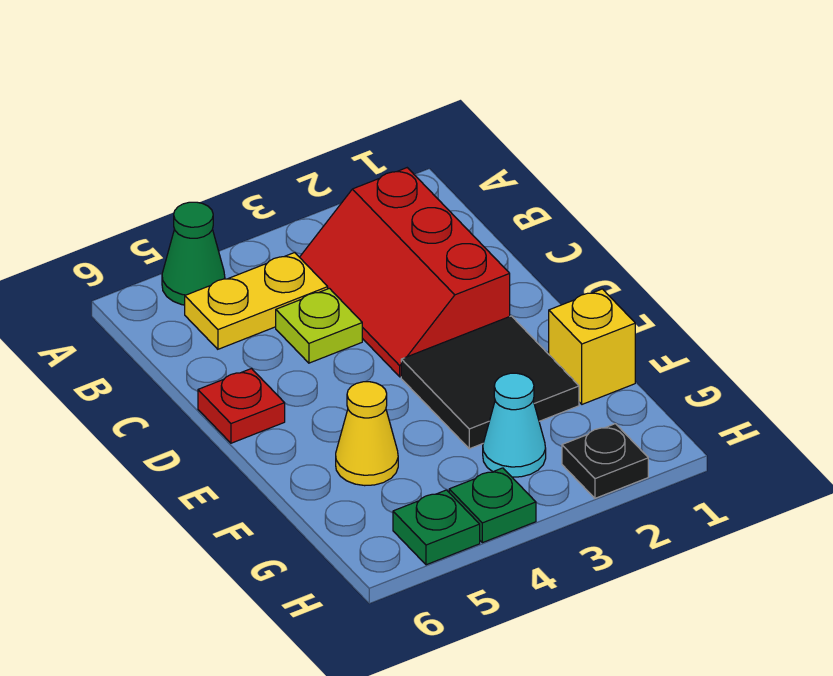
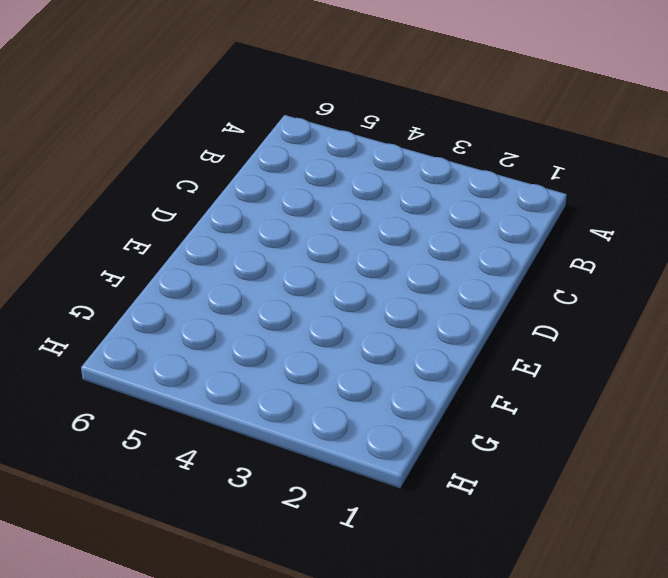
none -> green cone A5 level 1
none -> red slope B2:D3 level 1 top 2
none -> yellow plate B4:B5 level 1

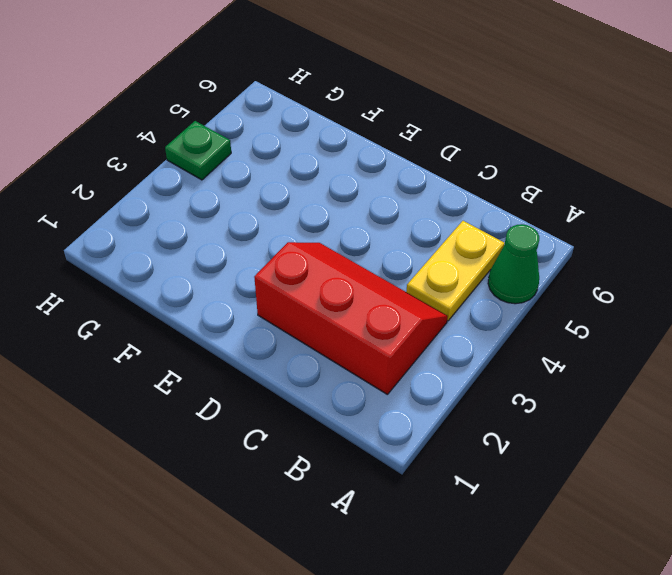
none -> lime plate C4 level 1
none -> red plate D6 level 1
none -> black tile E2:F3 level 1

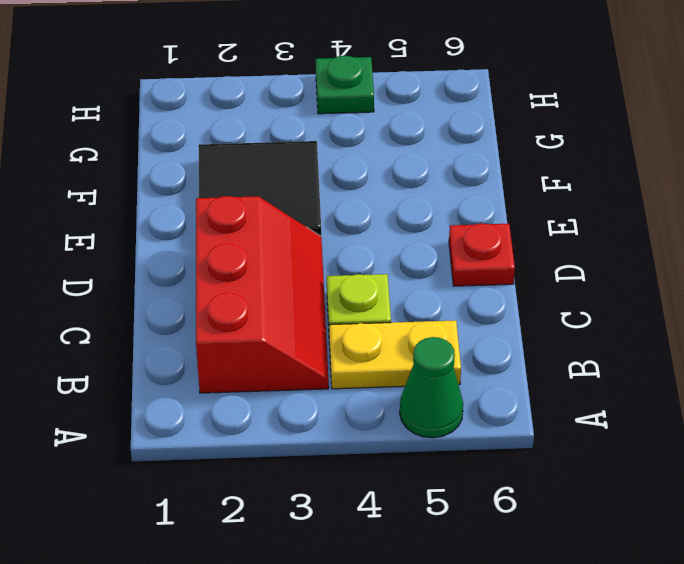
none -> yellow brick F1 level 1
none -> yellow cone F5 level 1
none -> cyan cone G3 level 1

